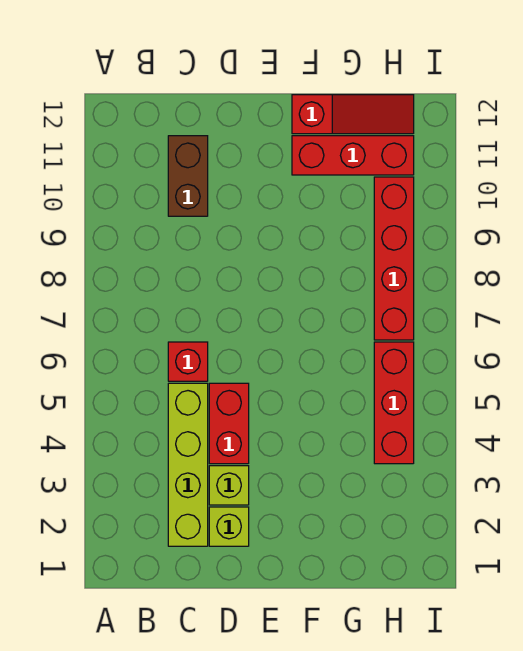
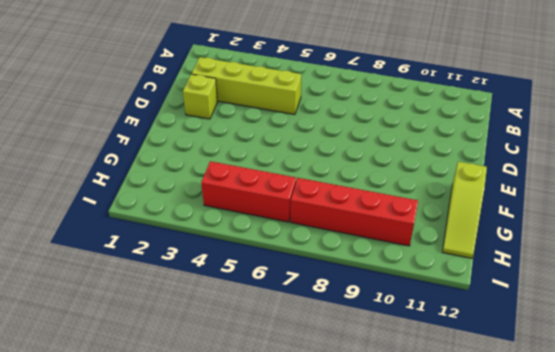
lime slope F12:H12 level 1 top F -> red slope F12:H12 level 1 top F
none -> red brick C6 level 1
none -> brown brick C10:C11 level 1

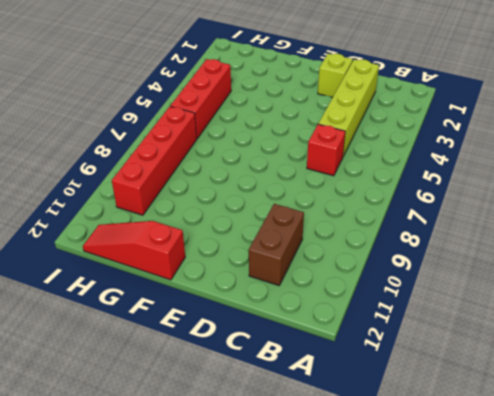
none -> lime brick D3 level 1
none -> red brick D4:D5 level 1

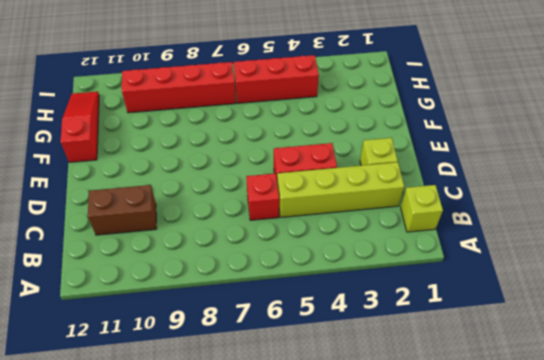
lime brick B1 level 1 -> lime brick D3 level 1
none -> red brick F11:H11 level 1

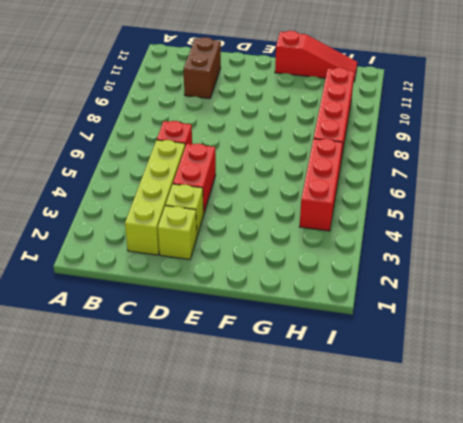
none -> red brick F11:H11 level 1

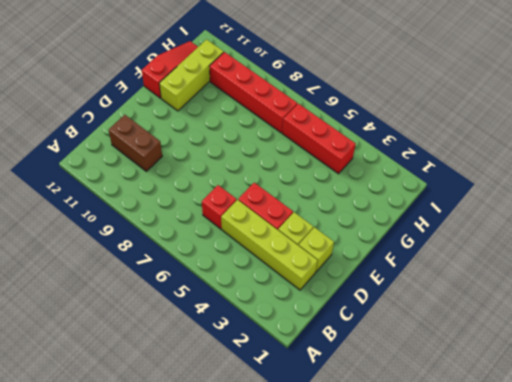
lime brick F11:H11 level 1 -> red brick F11:H11 level 1

